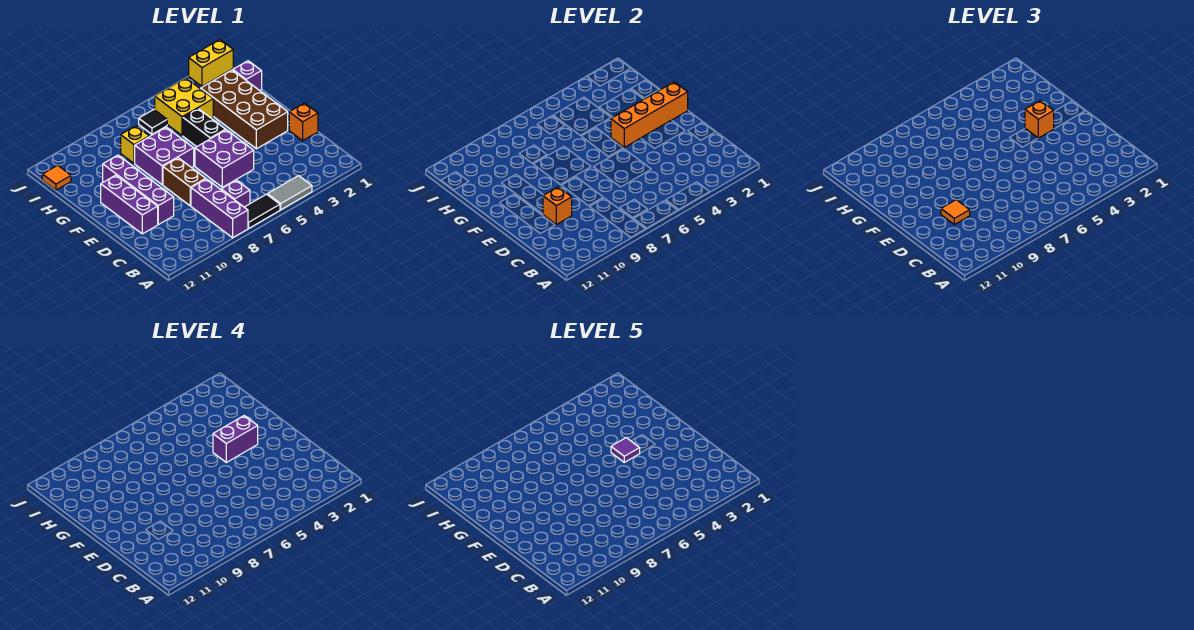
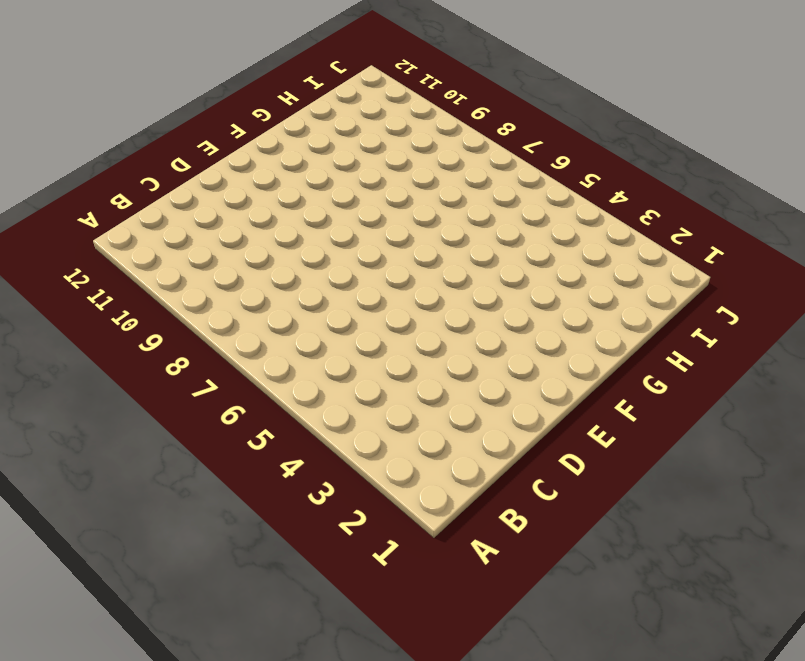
none -> grey tile A4:A5 level 1
none -> black tile A6:A7 level 1
none -> purple brick A8:C8 level 1

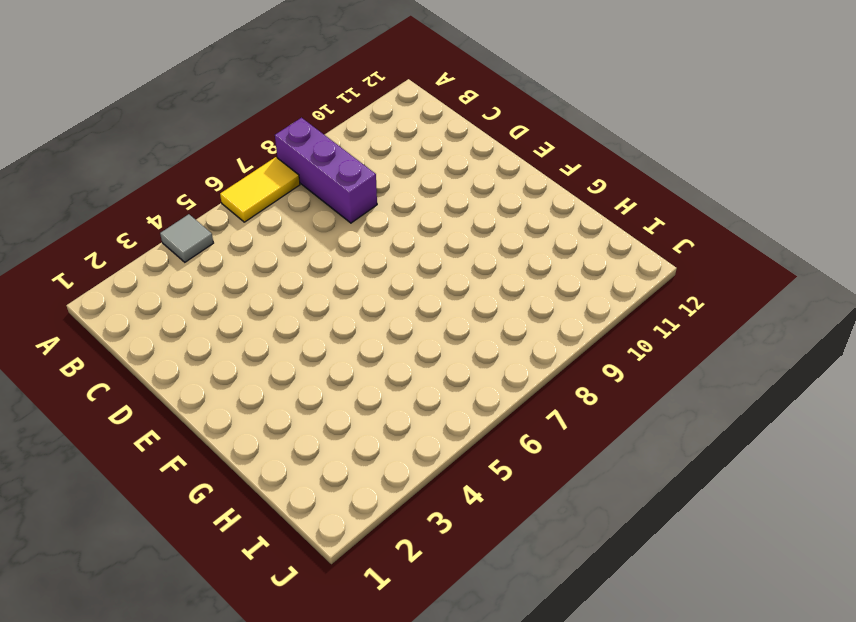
grey tile A4 level 1 -> grey tile A4:A5 level 1
yellow tile A6:A7 level 1 -> black tile A6:A7 level 1
none -> purple brick B7 level 1
none -> orange brick D1 level 1
none -> purple brick D5:E6 level 1

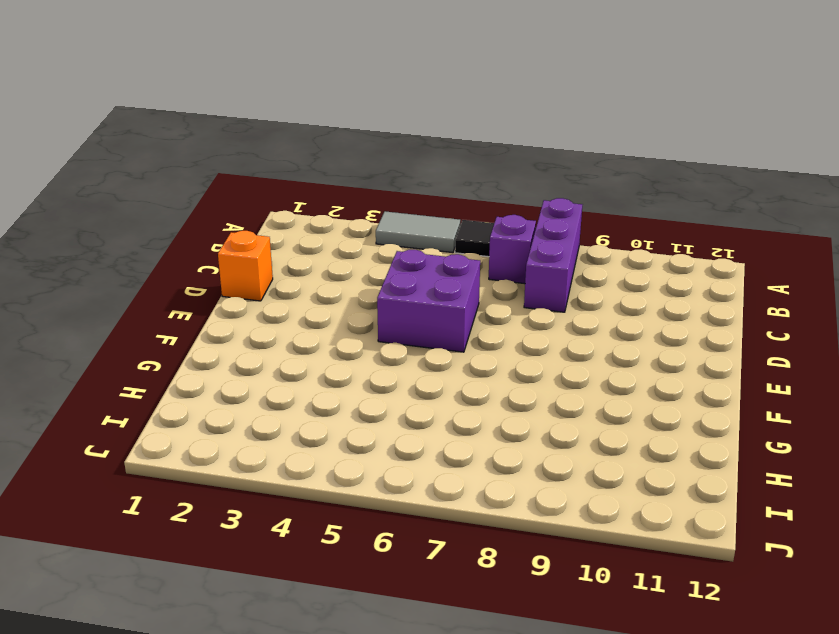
none -> brown brick D8:E8 level 1
none -> purple brick D10:G10 level 1
none -> purple brick D11:F11 level 1

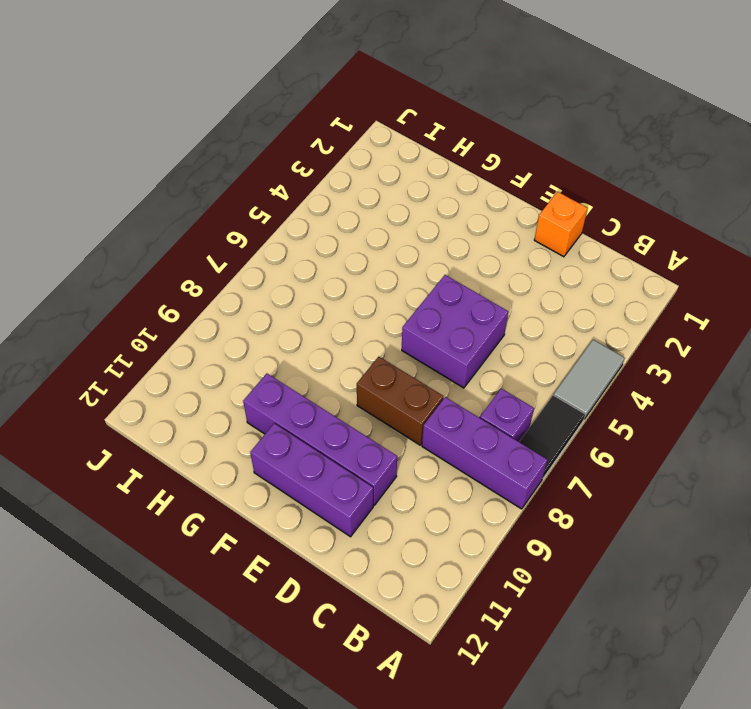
none -> brown brick E2:H3 level 1
none -> black brick F5:G5 level 1
none -> purple brick F7:G8 level 1

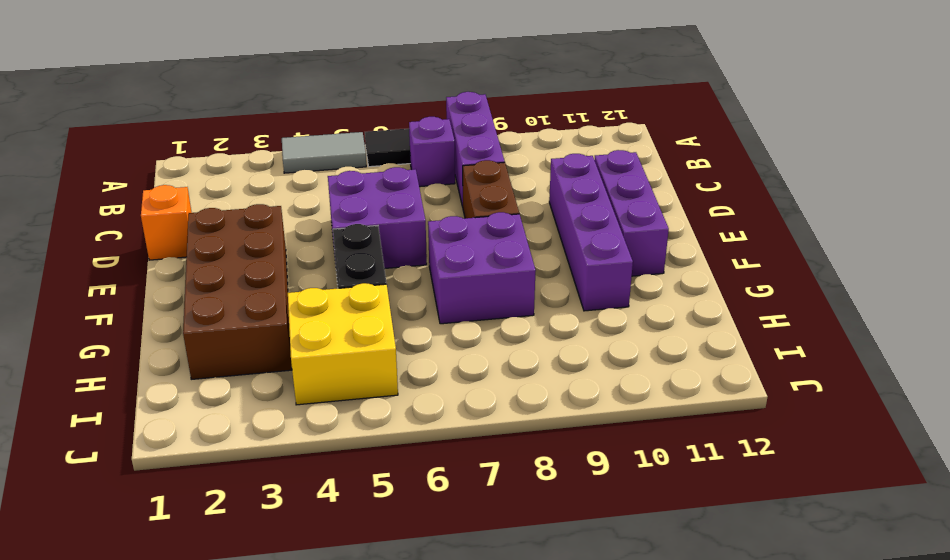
none -> purple brick H1 level 1
none -> yellow brick H8 level 1
none -> black tile I6 level 1

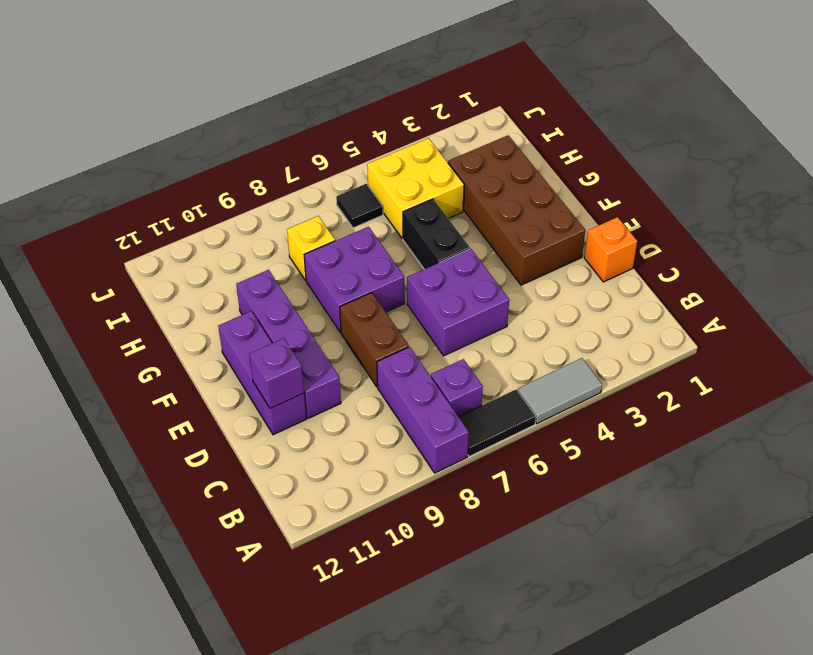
purple brick D11 level 2 -> purple brick H1 level 1
none -> orange tile I12 level 1
none -> yellow brick J1:J2 level 1
none -> orange brick D10 level 2

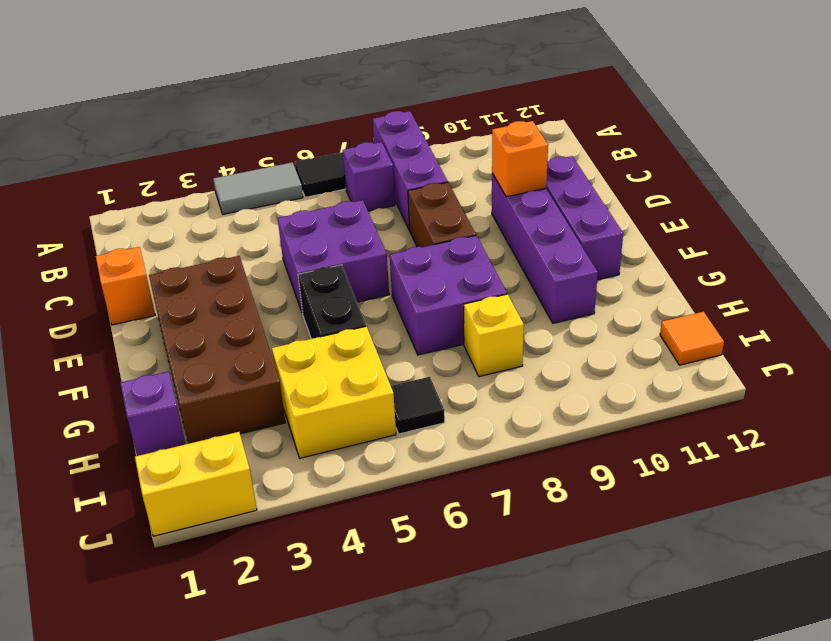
none -> orange brick F1:F4 level 2
none -> orange tile D10 level 3
none -> orange brick F3 level 3

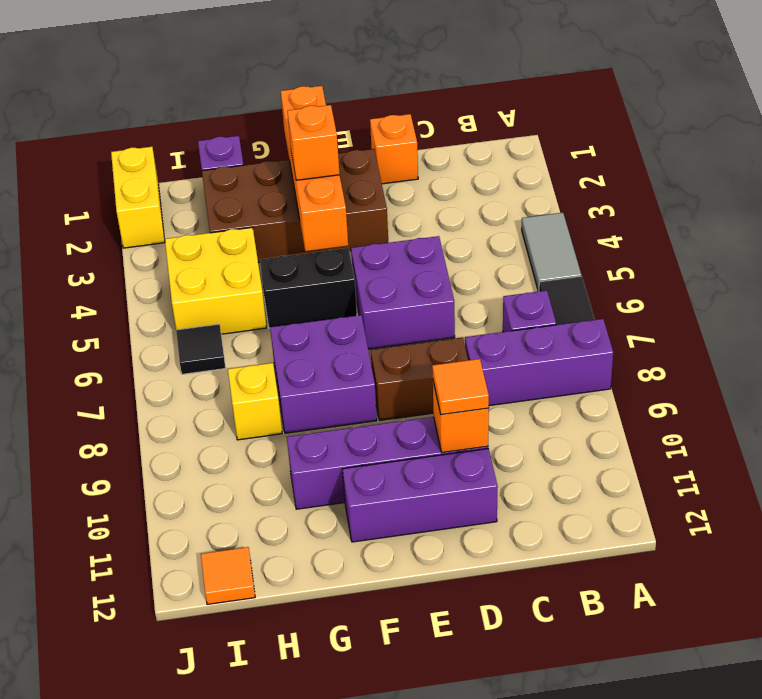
none -> purple brick F3:F4 level 4
none -> purple tile F4 level 5

